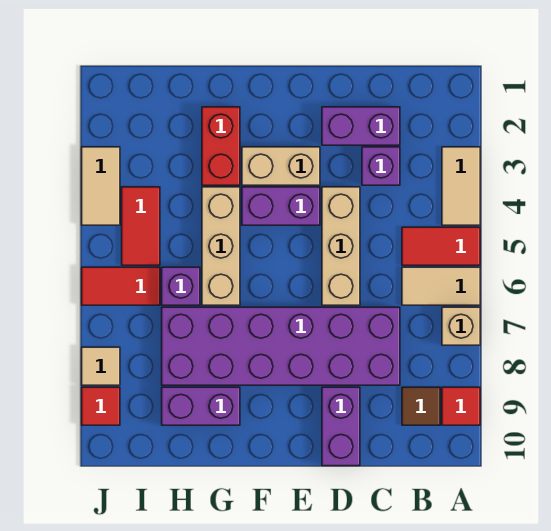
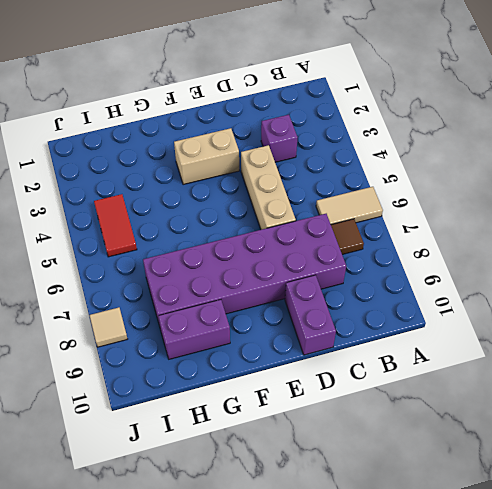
brown tile B7 level 1 -> brown tile B9 level 1
none -> tan tile A3:A4 level 1
none -> red tile A5:B5 level 1
none -> tan brick A7 level 1

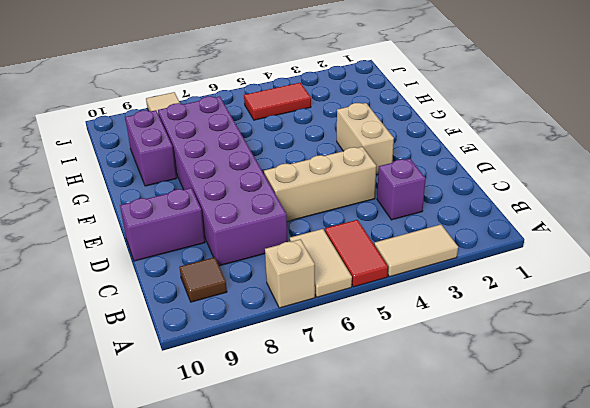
none -> red tile A9 level 1
none -> purple brick C2:D2 level 1
none -> purple brick E4:F4 level 1

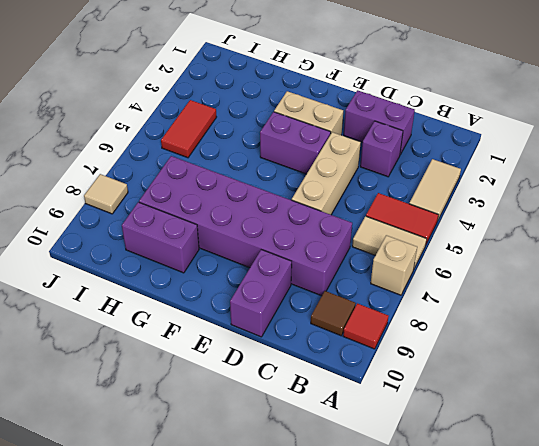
none -> red brick G2:G3 level 1
none -> tan brick G4:G6 level 1
none -> purple brick H6 level 1

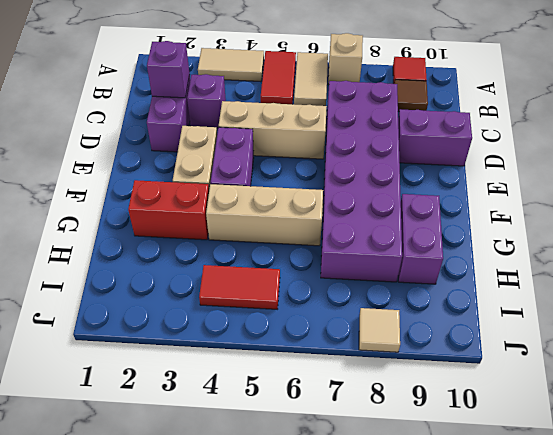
purple brick C2 level 2 -> purple brick H6 level 1
none -> red tile I6:J6 level 1
none -> tan tile J3:J4 level 1
none -> red tile J9 level 1

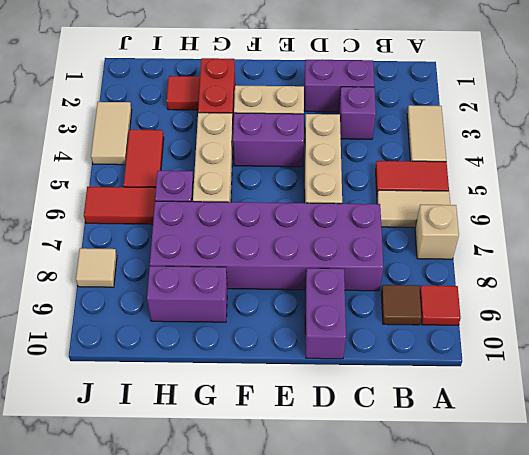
red tile H2 level 1 -> red tile J9 level 1

